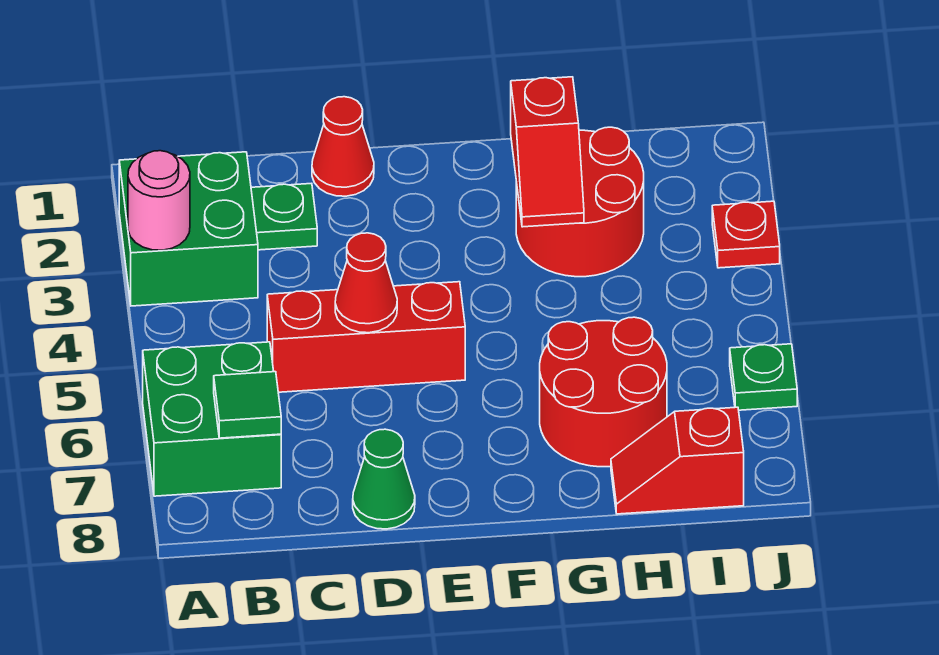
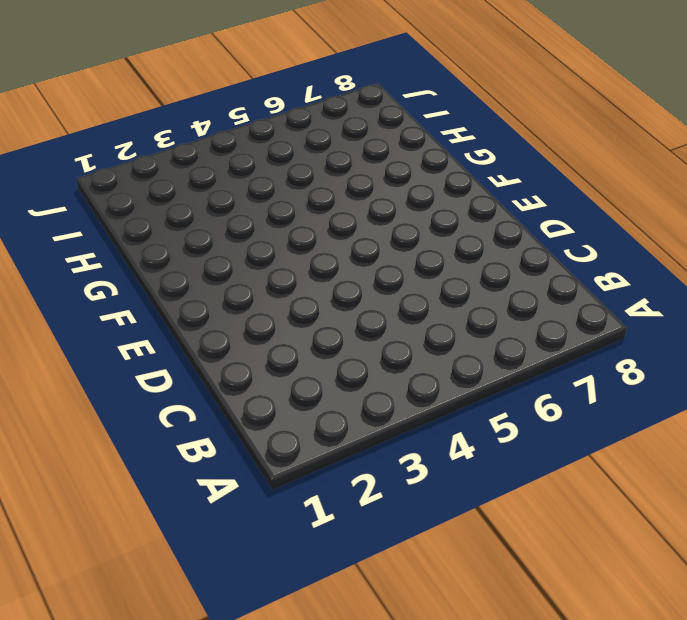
none -> green brick A2:B3 level 1
none -> green brick A6:B7 level 1
none -> green plate C2 level 1

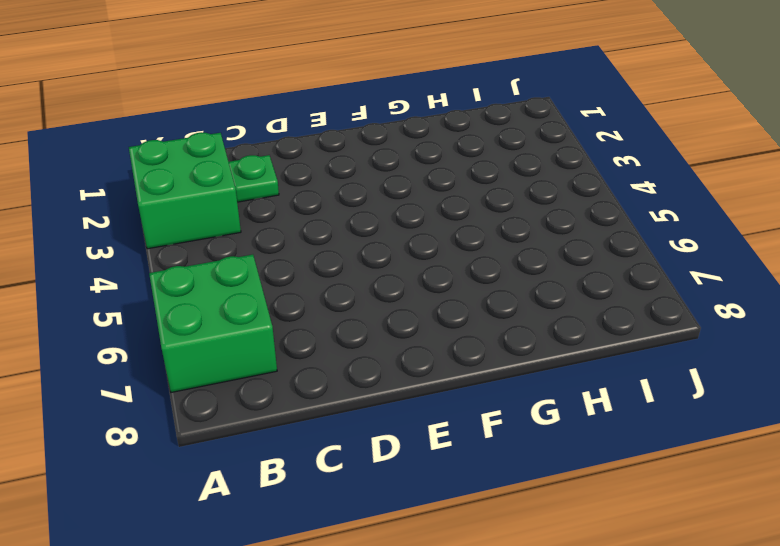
none -> red brick C5:E5 level 1
none -> red cone D1 level 1
none -> green cone D8 level 1

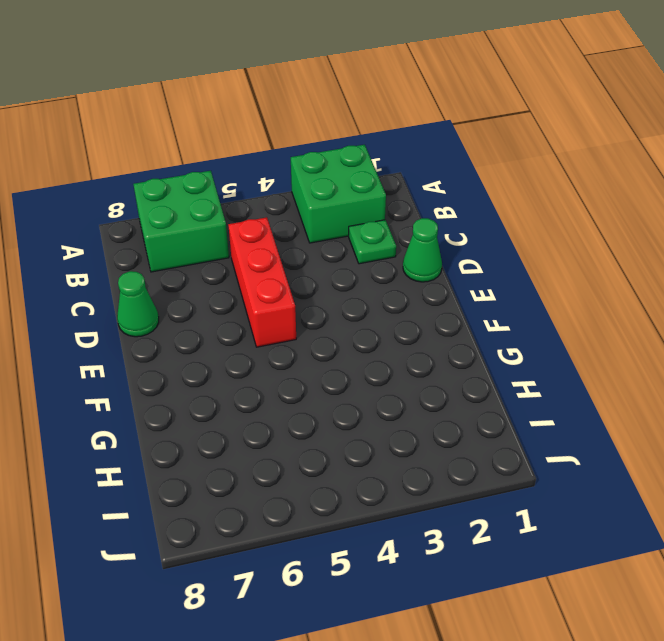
green cone D1 level 1 -> red cone D1 level 1
none -> red round brick G2:H3 level 1
none -> red round brick G6:H7 level 1
none -> red slope H8:I8 level 1 top I

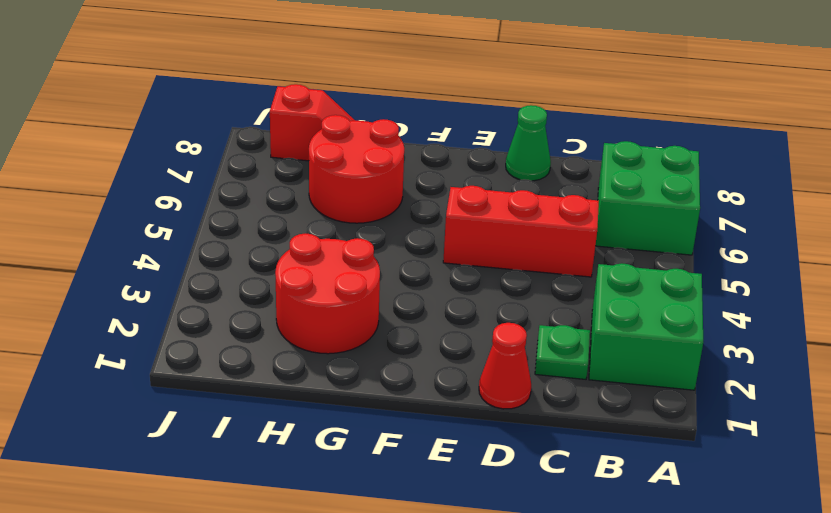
none -> red plate J3 level 1
none -> green plate J6 level 1
none -> pink round brick A3 level 2

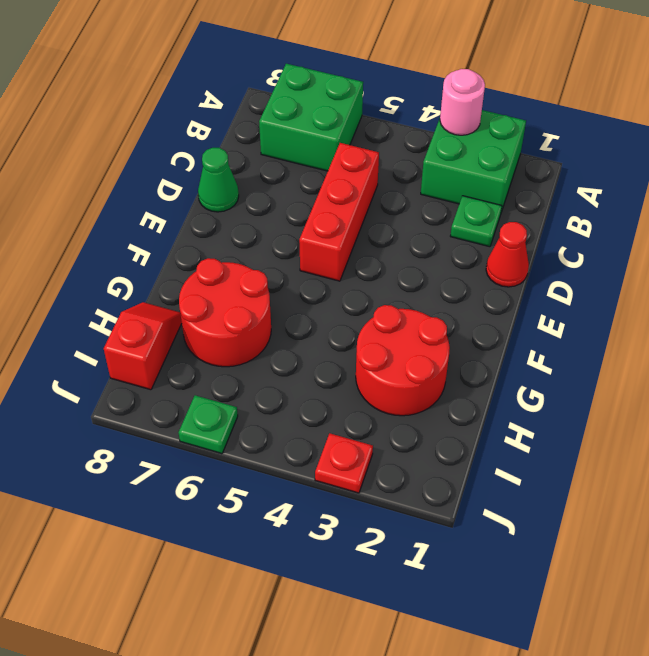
none -> green tile B7 level 2
none -> red cone D5 level 2
none -> red slope G2:G3 level 2 top 2

